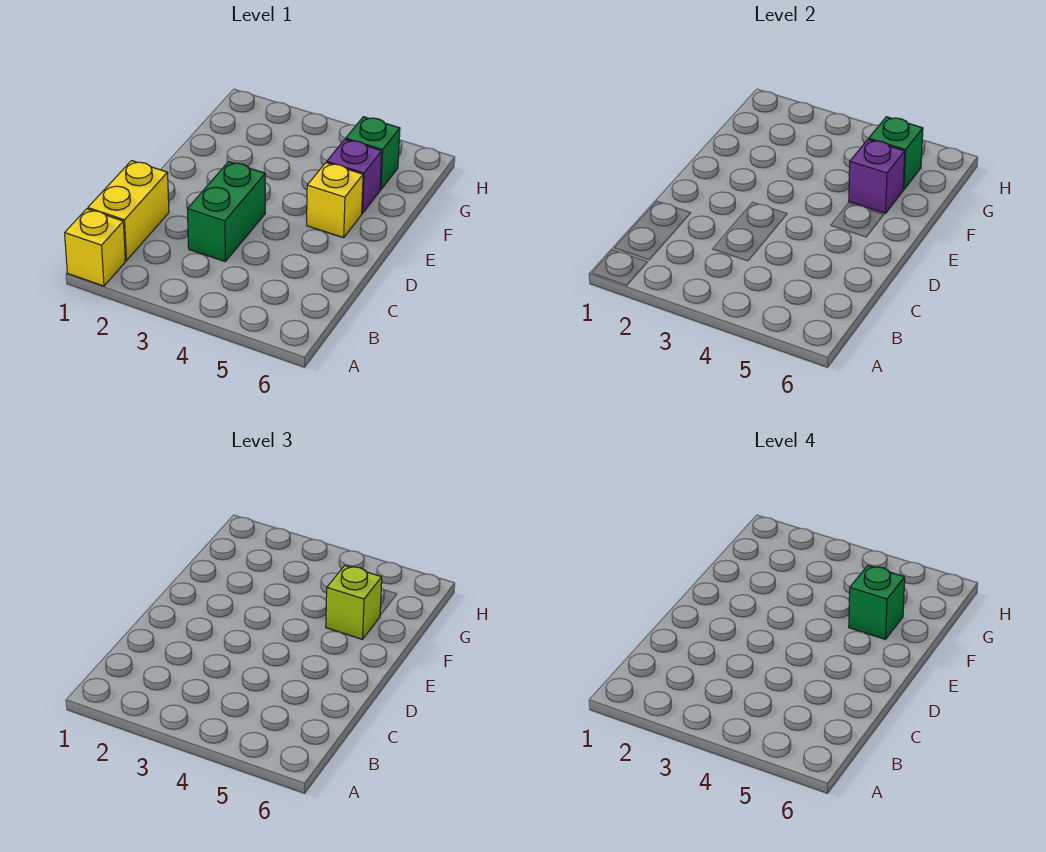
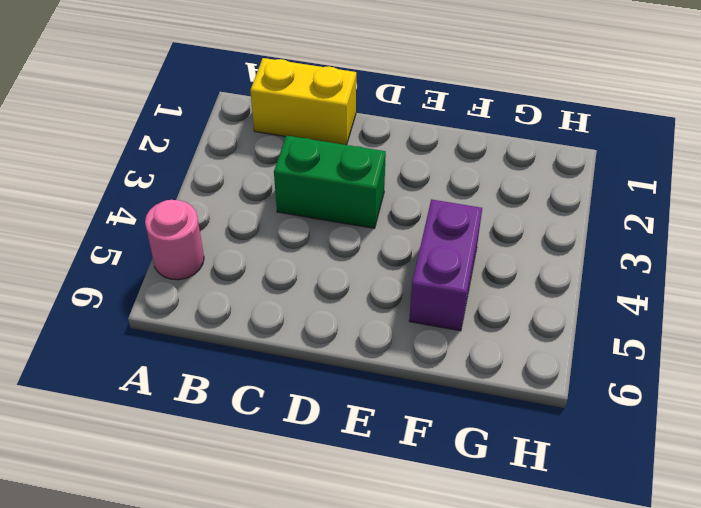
pink round brick A5 level 1 -> none
purple brick F4:F5 level 1 -> purple brick F5 level 1
none -> yellow brick A1 level 1
none -> yellow brick E5 level 1

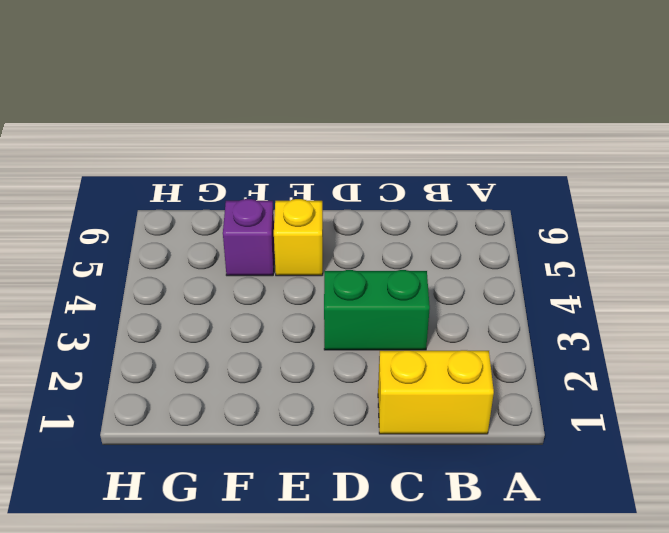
none -> yellow brick A1 level 1
none -> green brick G5 level 1

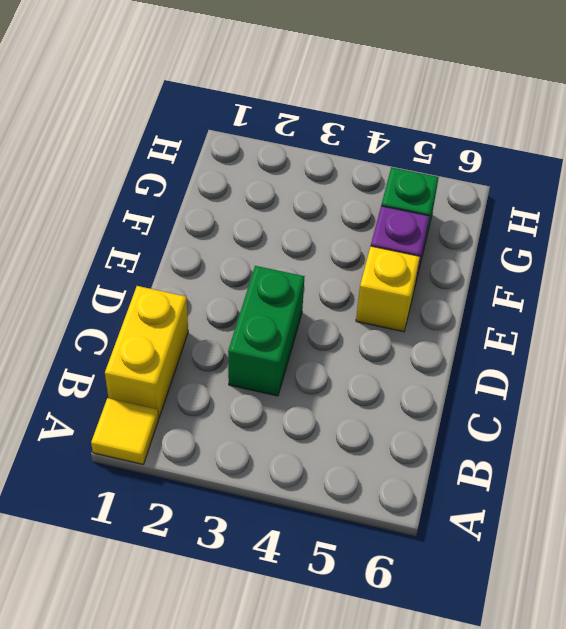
yellow tile A1 level 1 -> yellow brick A1 level 1
none -> purple brick F5 level 2
none -> green brick G5 level 2

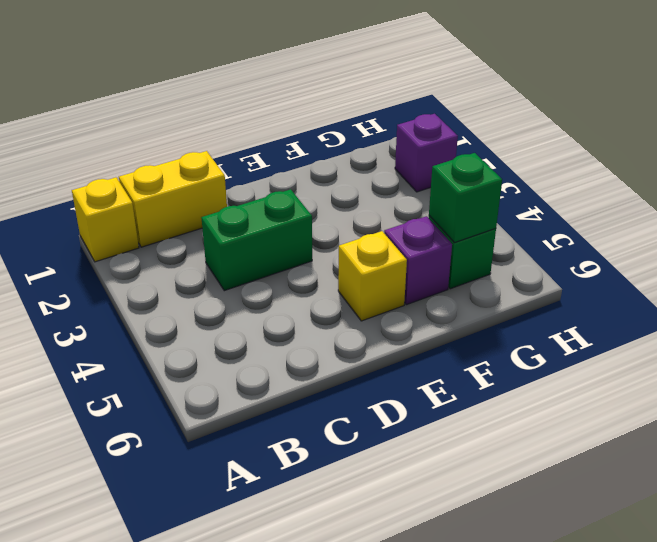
purple brick H2 level 1 -> purple brick F5 level 2
none -> lime brick F5 level 3
none -> green brick F5 level 4

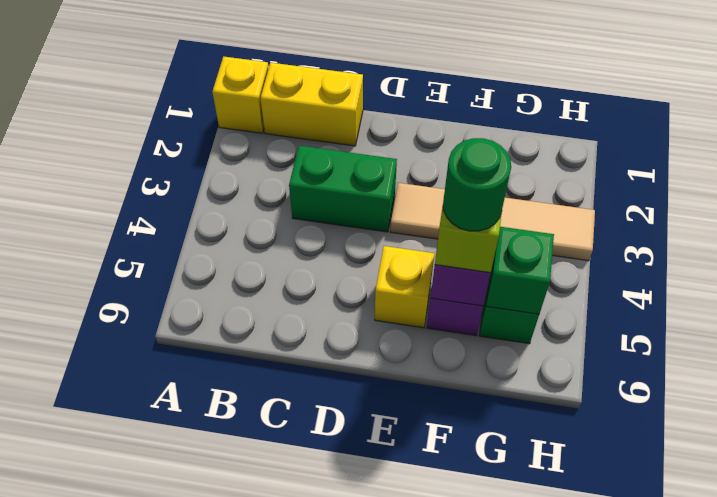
tan tile E3:H3 level 1 -> none
green round brick F5 level 4 -> green brick F5 level 4

